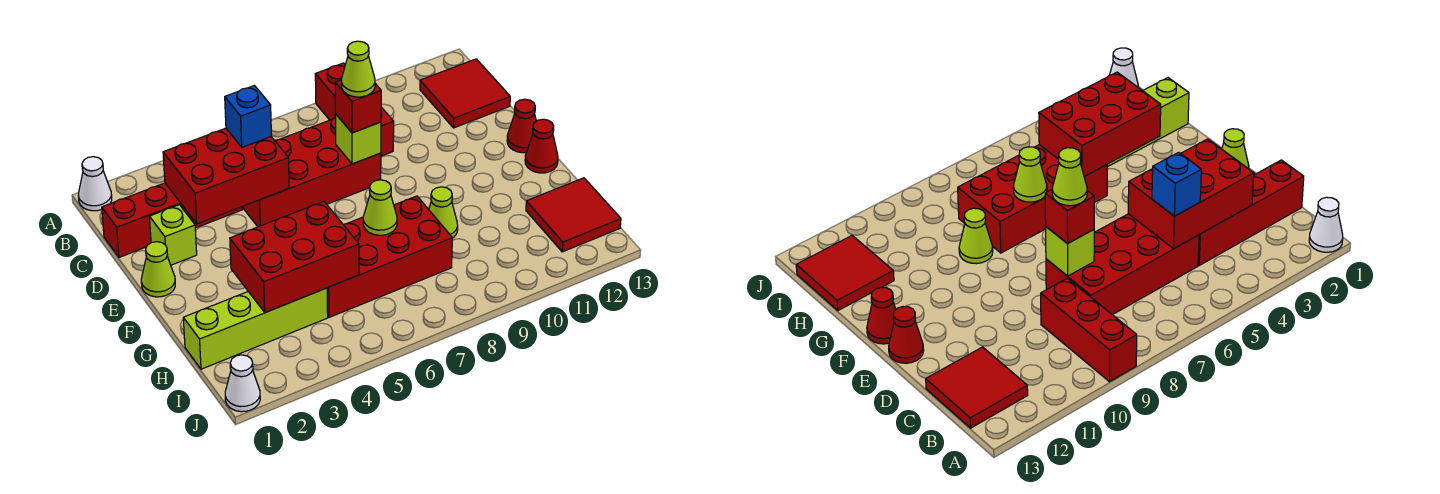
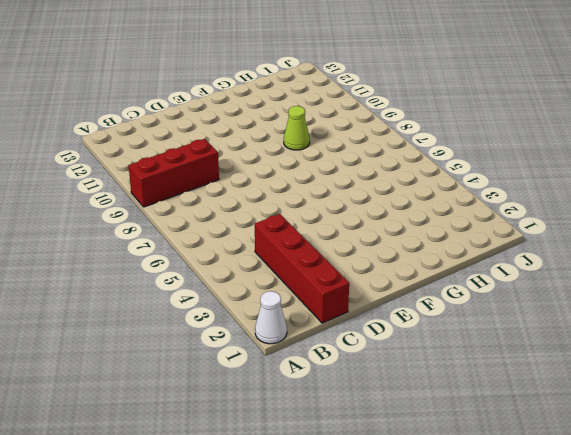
none -> red tile B12:C13 level 1
none -> red brick C5:D8 level 1
none -> lime brick D2 level 1

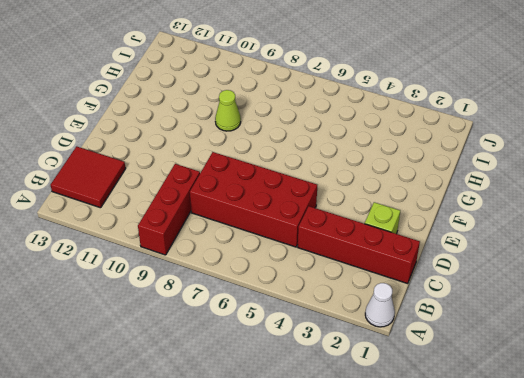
none -> lime cone E1 level 1
none -> red cone E13 level 1
none -> red cone F13 level 1

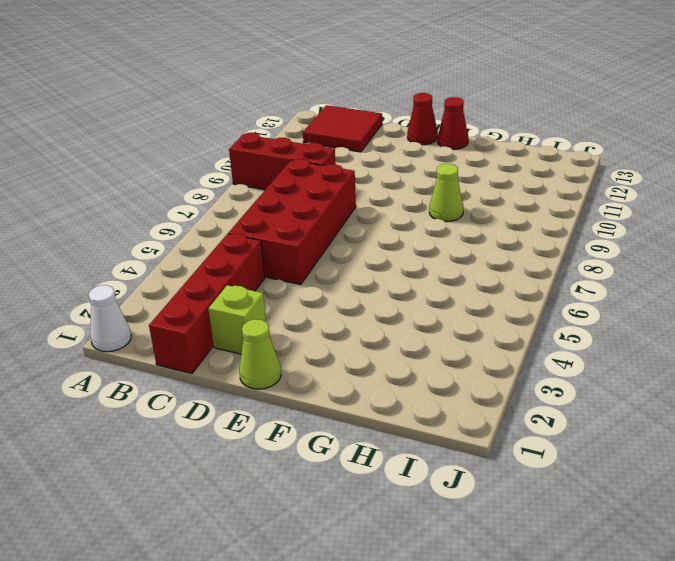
none -> red brick G5:H8 level 1
none -> lime brick H1:H4 level 1
none -> red tile H12:I13 level 1

